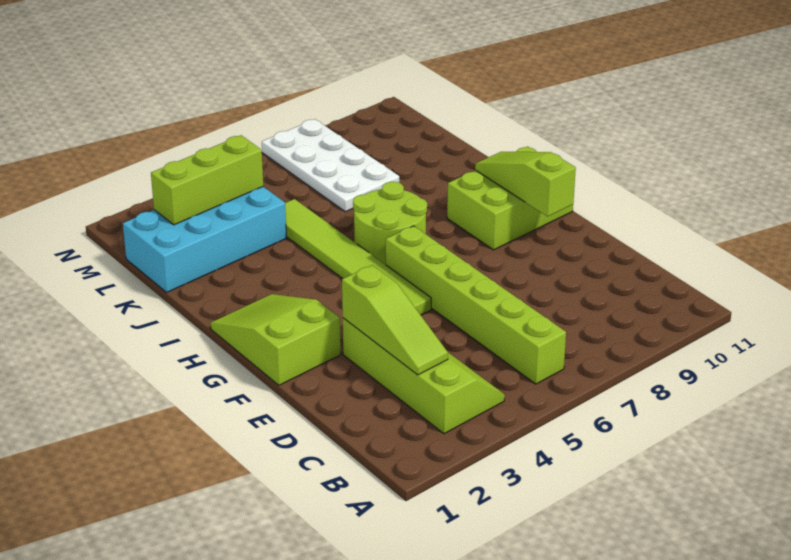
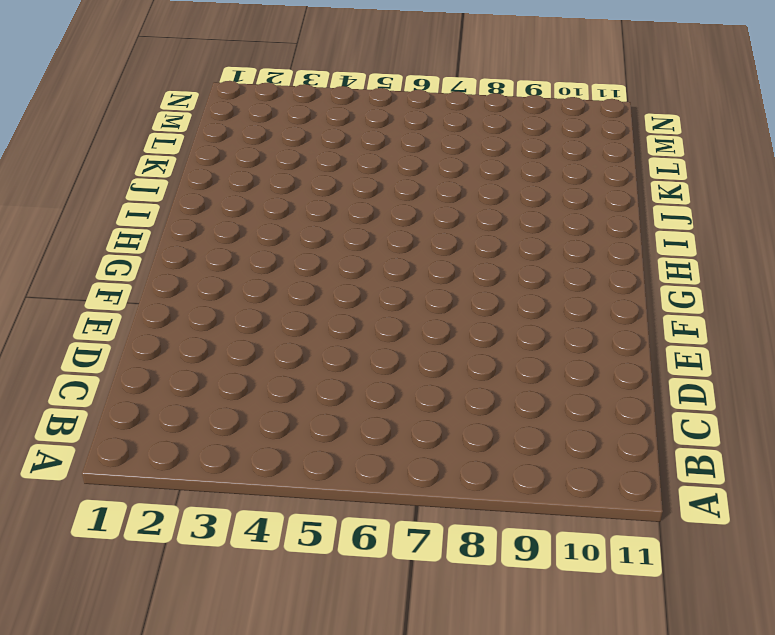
none -> lime slope B3:E4 level 1 top 3
none -> lime brick B6:G6 level 1

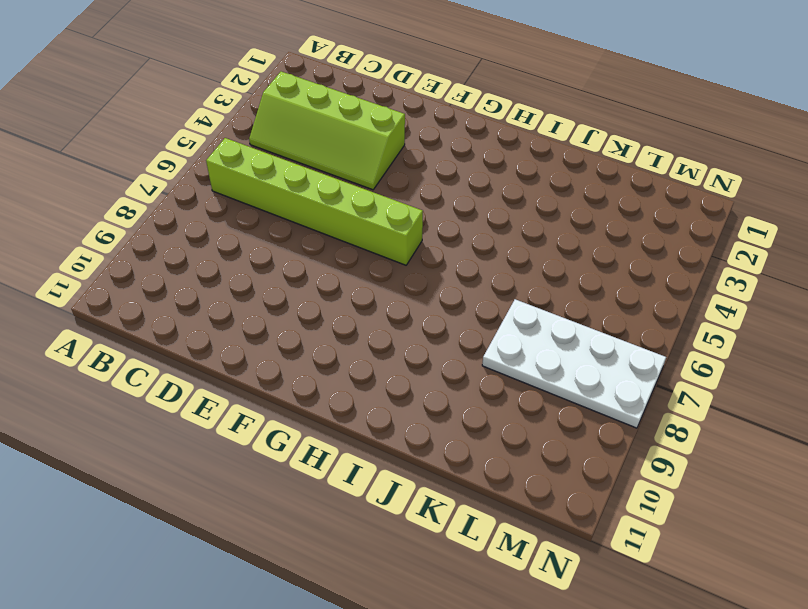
none -> lime slope F1:H2 level 1 top F
none -> lime tile F5:K5 level 1

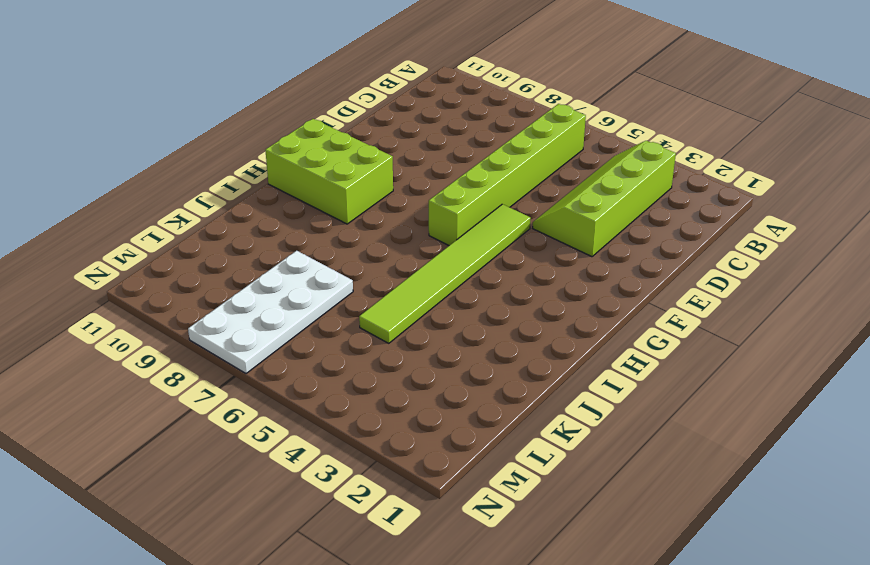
none -> lime slope F1:H2 level 1 top F
none -> lime round brick H6:I7 level 1

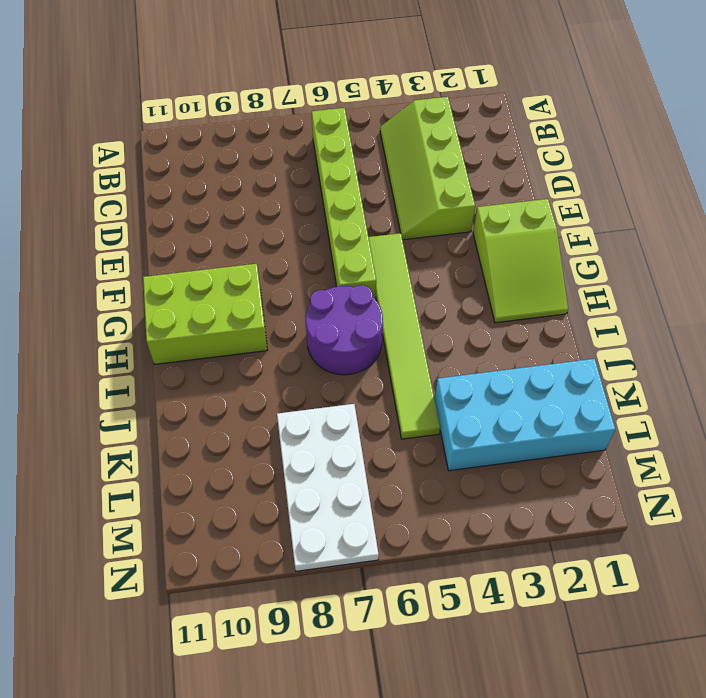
purple round brick H6:I7 level 1 -> lime round brick H6:I7 level 1
none -> lime slope C3:E3 level 2 top E
none -> lime slope F10:H10 level 2 top F

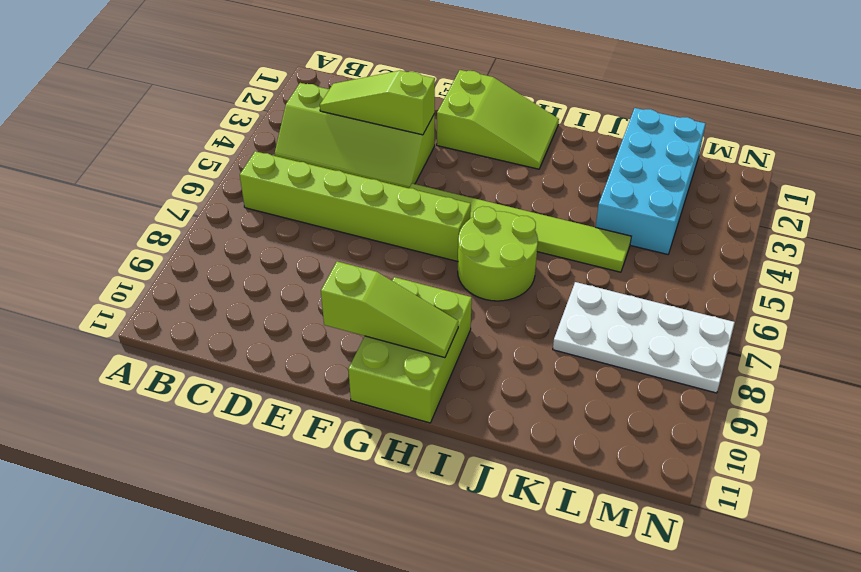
none -> lime brick L2:L4 level 2

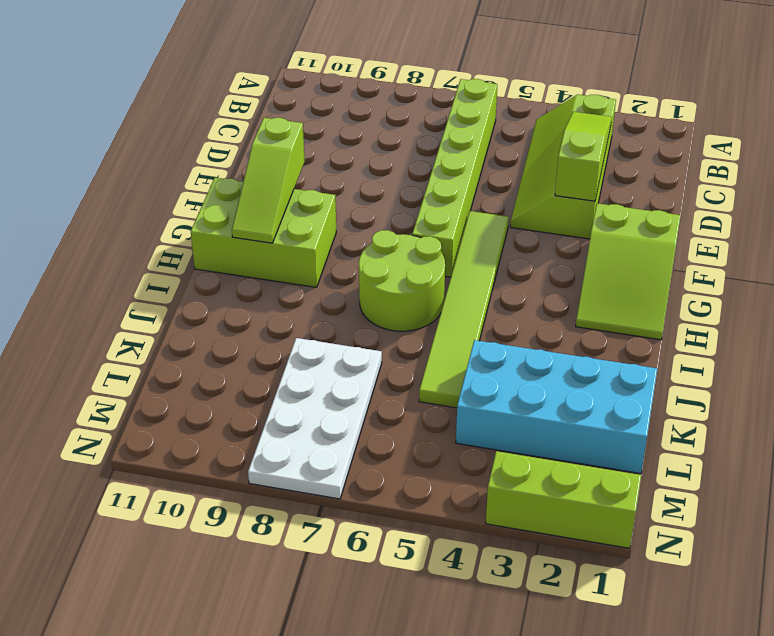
lime brick N1:N3 level 1 -> lime brick L2:L4 level 2

